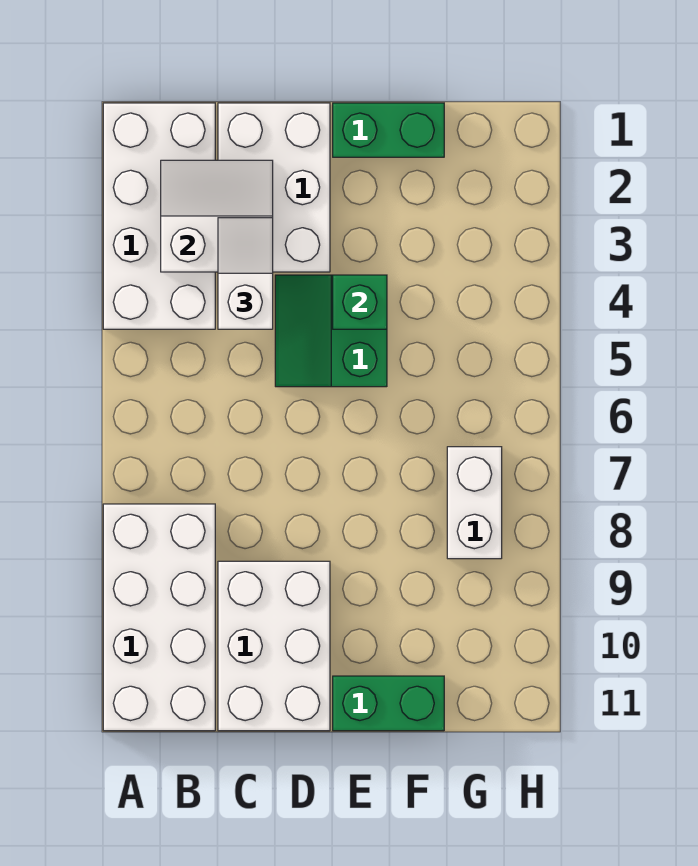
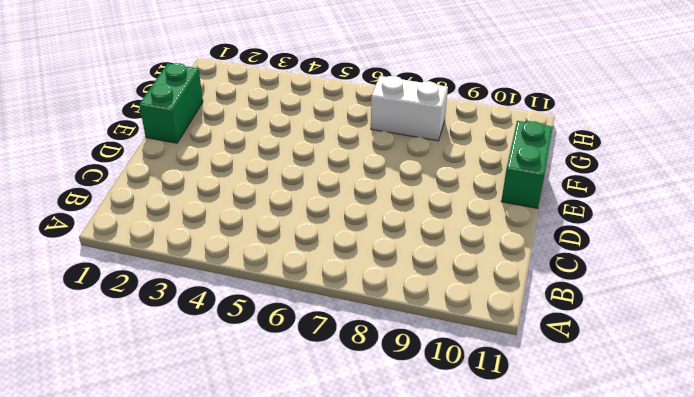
none -> white brick A1:B4 level 1
none -> white brick A8:B11 level 1

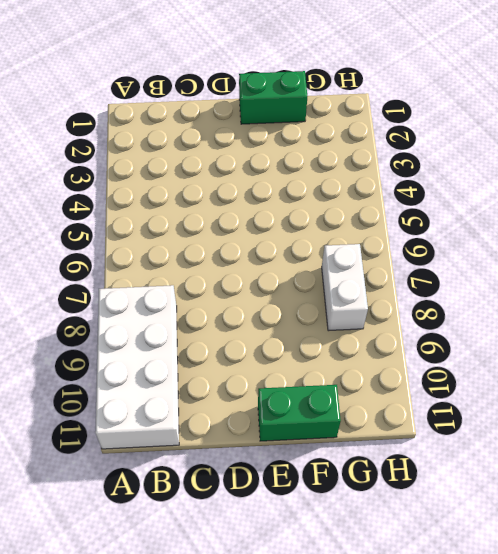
none -> white brick A1:B4 level 1
none -> white brick C1:D3 level 1

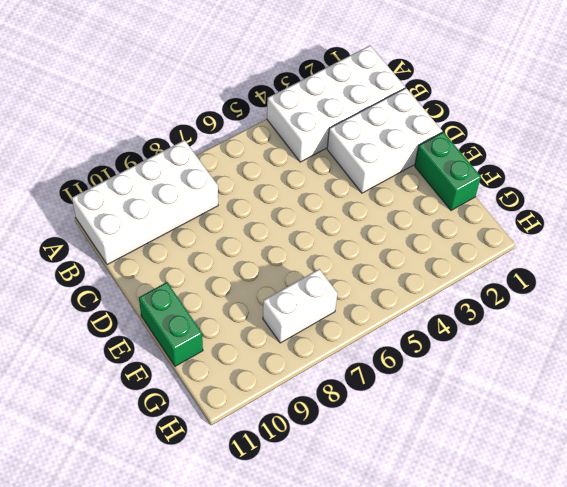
none -> white brick C9:D11 level 1
none -> green slope D4:E5 level 1 top E

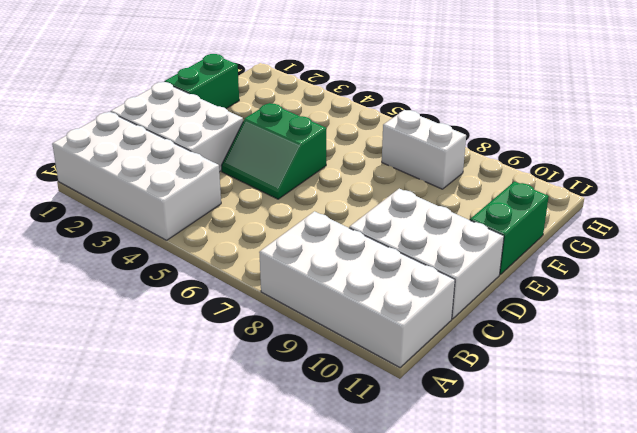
none -> white slope B2:C3 level 2 top 3
none -> green brick E4 level 2

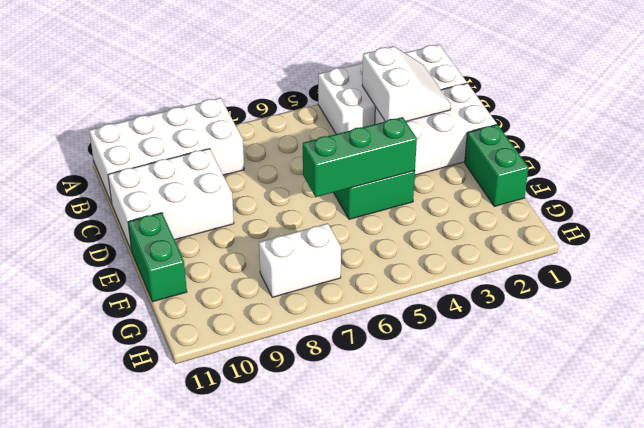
green brick E4:E6 level 2 -> green brick E4 level 2
none -> white slope C3:C4 level 3 top 4

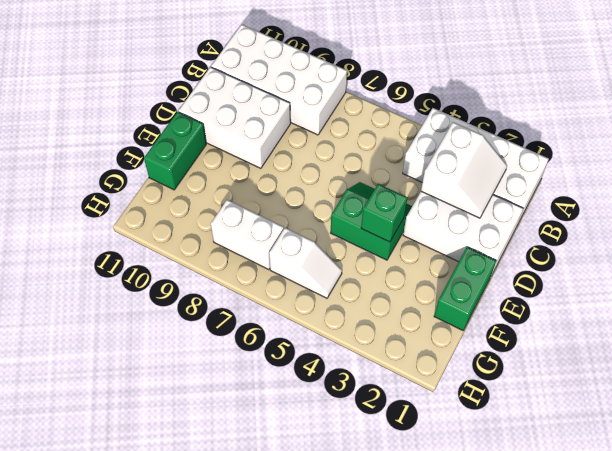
white slope G5:G6 level 1 top 6 -> white slope C3:C4 level 3 top 4

